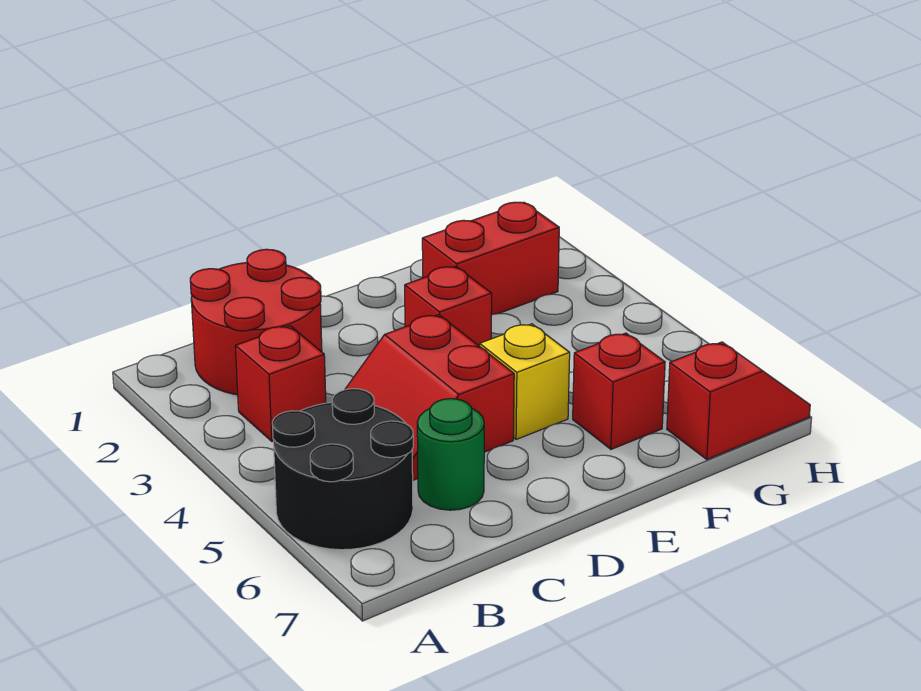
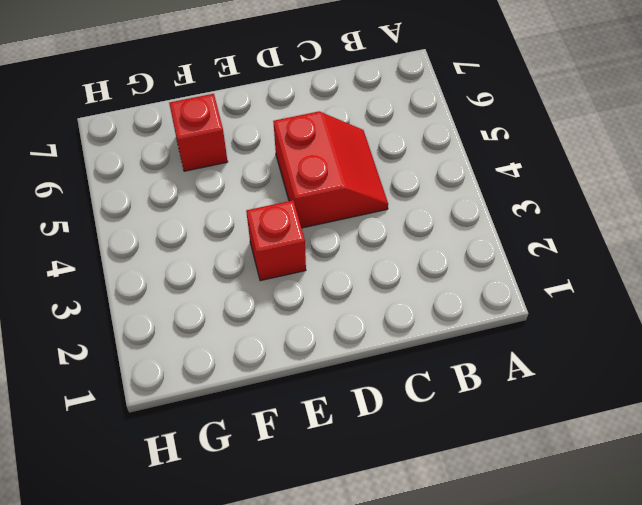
none -> black round brick A5:B6 level 1
none -> red round brick B1:C2 level 1

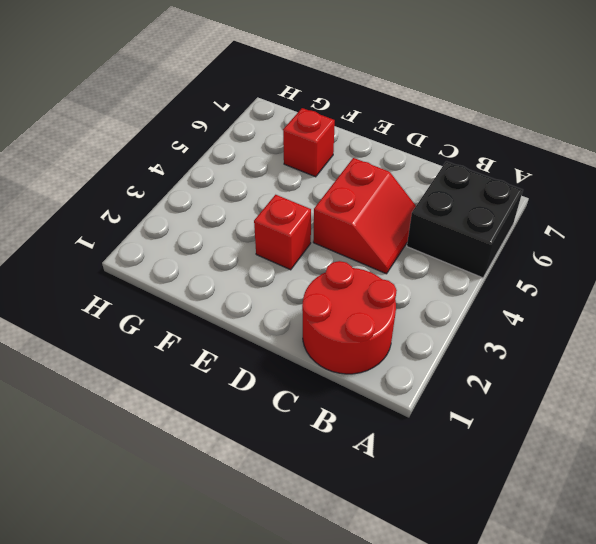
black brick A5:B6 level 1 -> black round brick A5:B6 level 1
none -> red brick B3 level 1
none -> green round brick C6 level 1

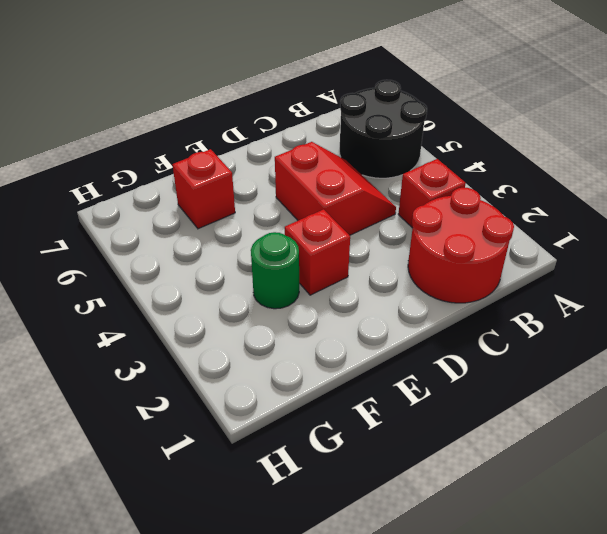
green round brick F3 level 1 -> green round brick C6 level 1
none -> yellow brick E5 level 1
none -> red brick F2:G2 level 1

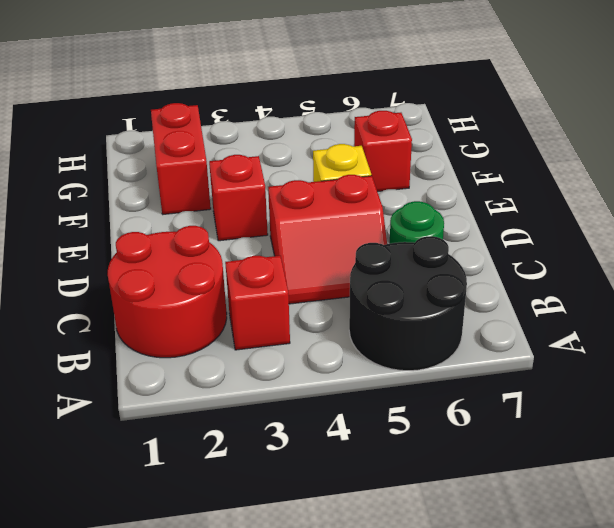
none -> red slope G7:H7 level 1 top G

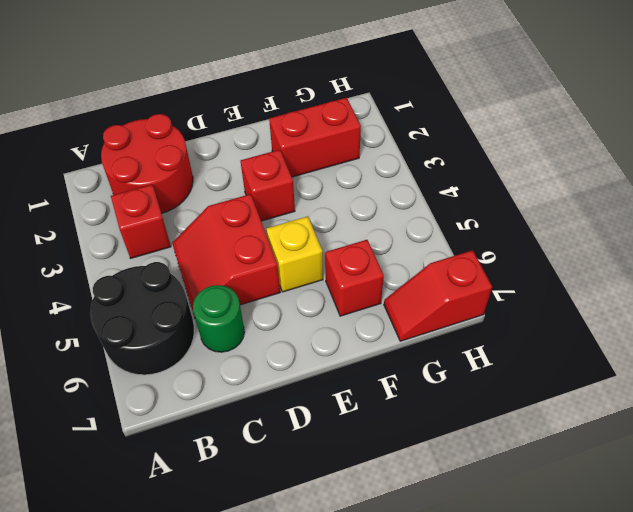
red slope G7:H7 level 1 top H -> red slope G7:H7 level 1 top G

